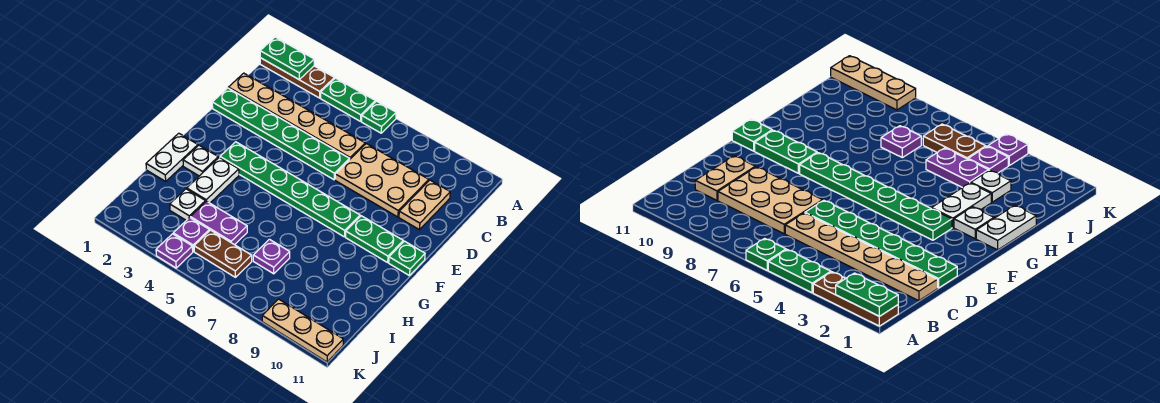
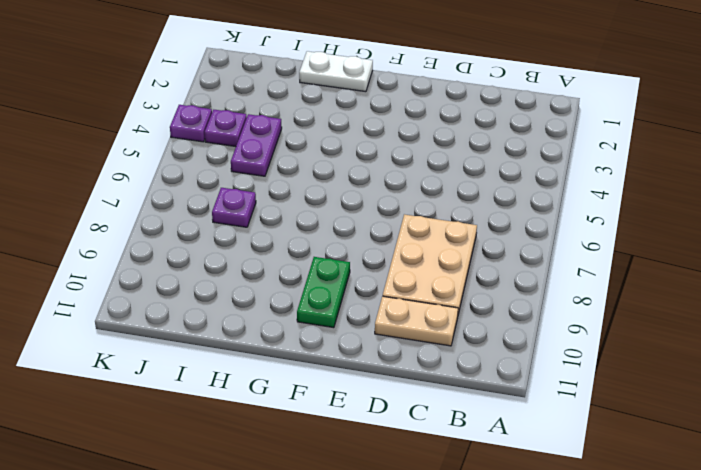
none -> brown plate A1:A3 level 1
none -> green plate A4:A5 level 1
none -> green plate A6 level 1

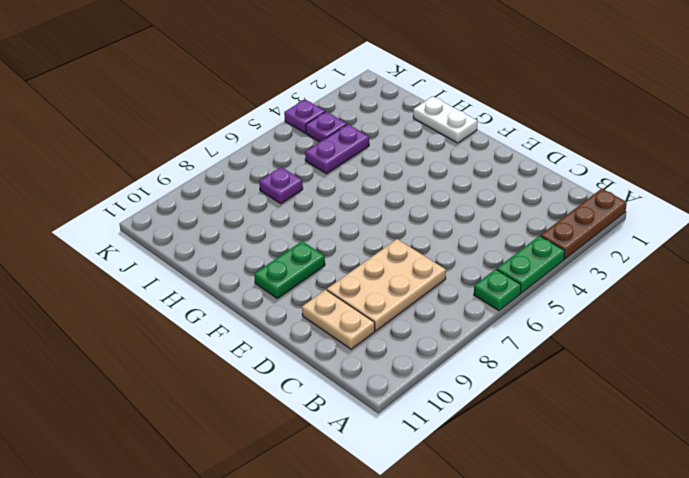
none -> tan plate C1:C6 level 1
none -> green plate D1:D6 level 1
none -> green plate F3:F8 level 1

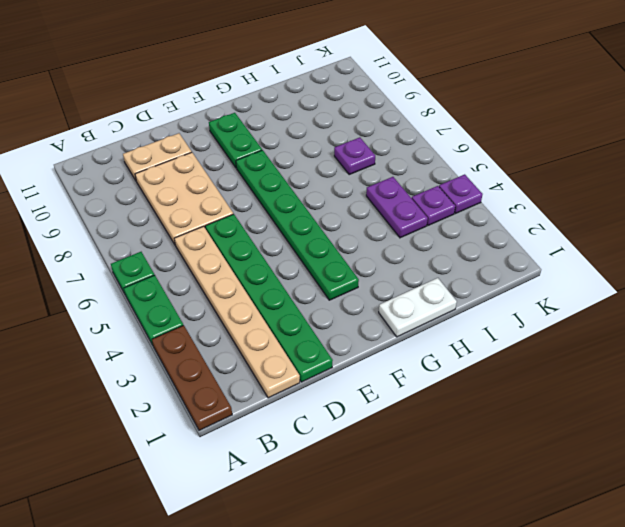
none -> green plate F11 level 1
none -> white plate G2 level 1
none -> white plate G3:H3 level 1

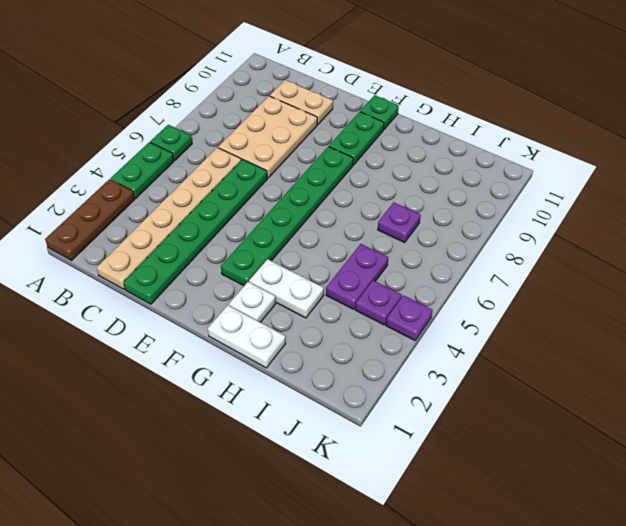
none -> white plate I3 level 1
none -> brown plate J5:J6 level 1
none -> tan plate K9:K11 level 1

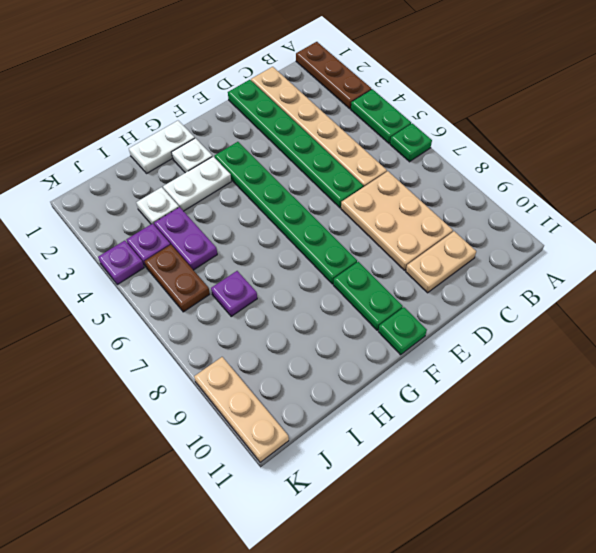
none -> green plate A1:A2 level 2

